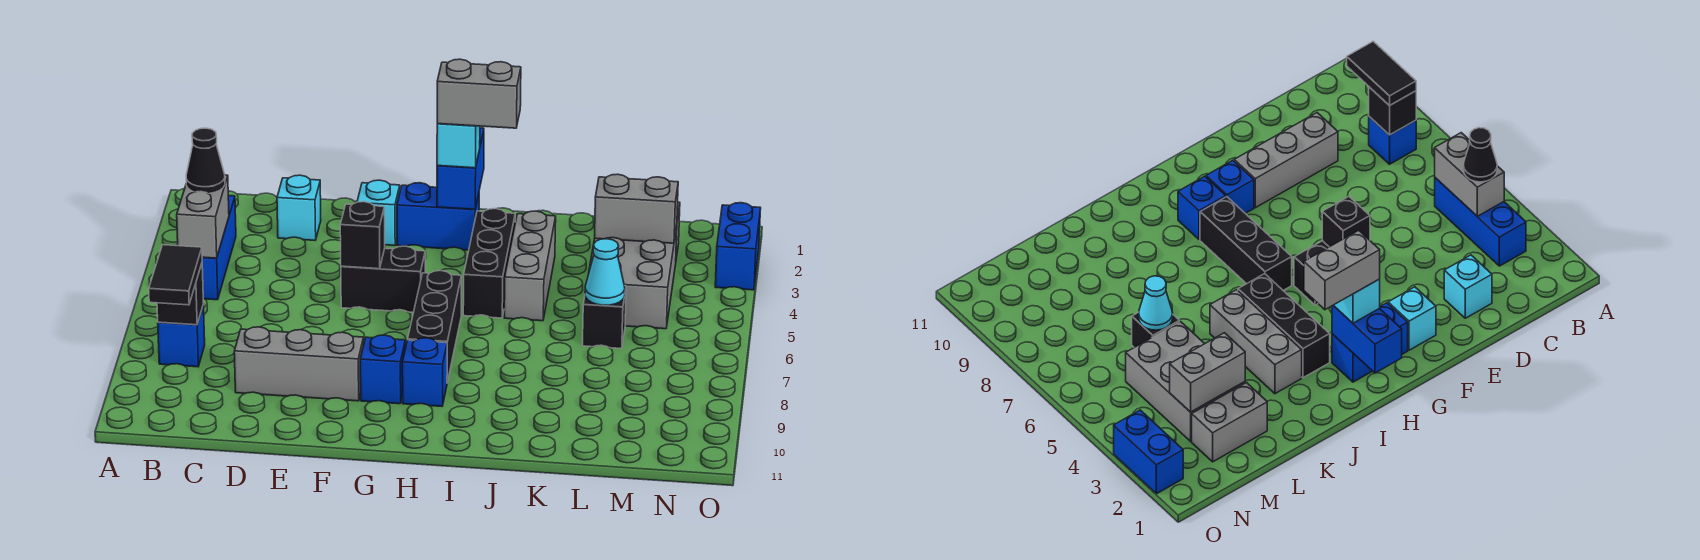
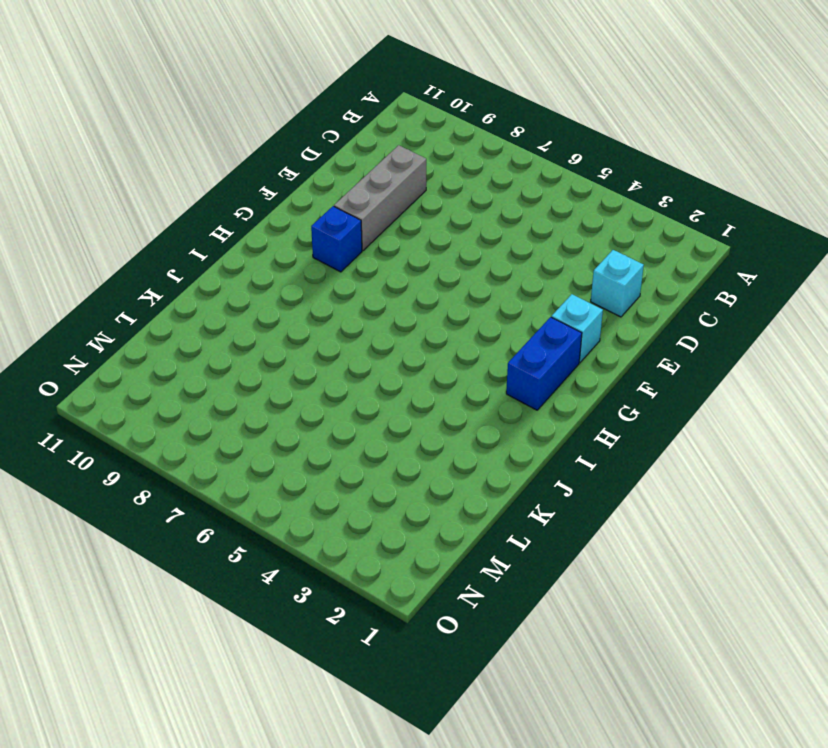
none -> blue brick B3:B5 level 1
none -> blue brick B8 level 1
none -> black brick F5:G5 level 1

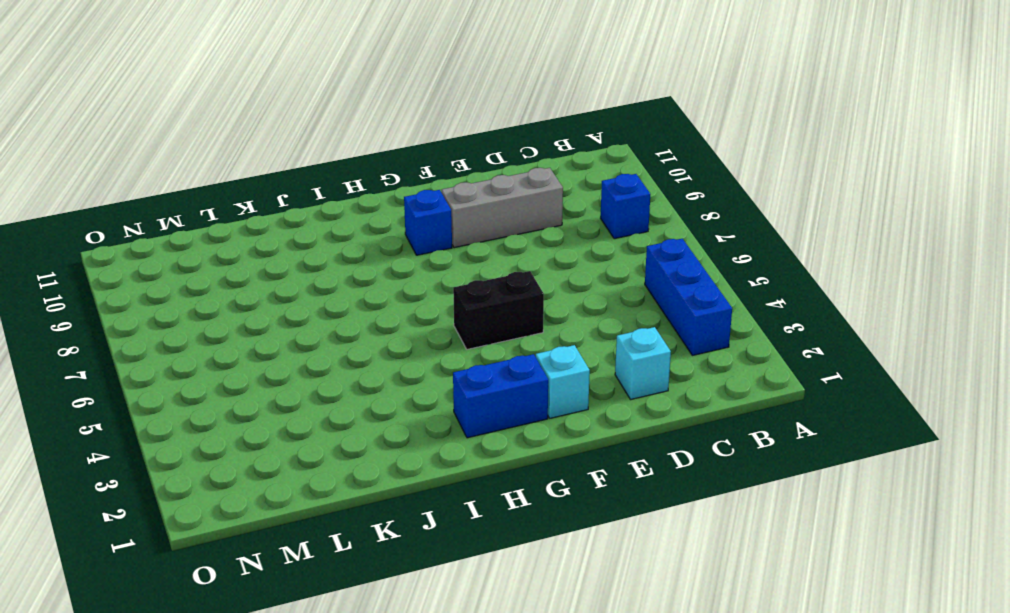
none -> black brick H6:H8 level 1
none -> blue brick H9 level 1
none -> black brick I3:I5 level 1

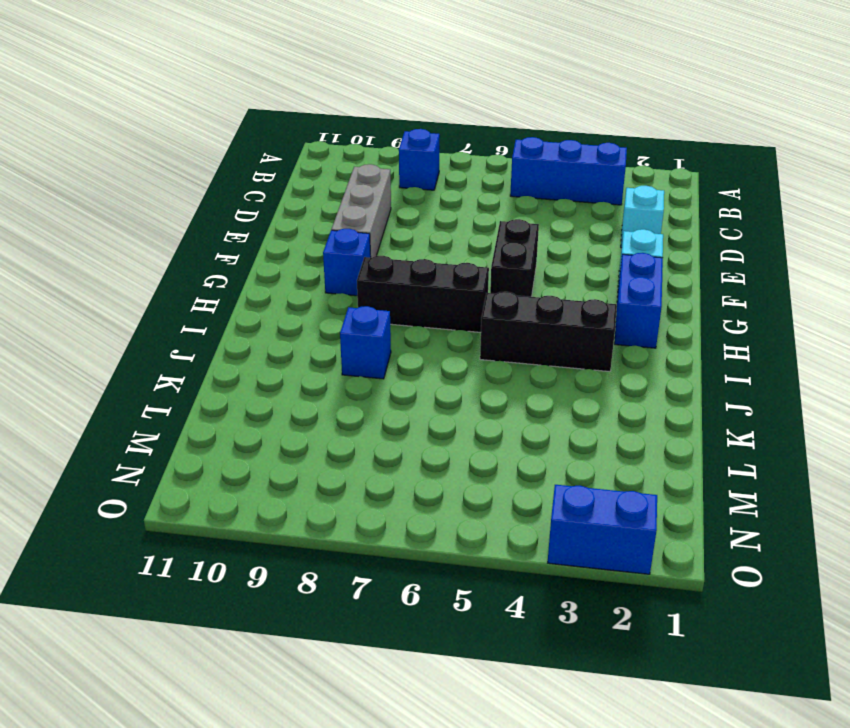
blue brick J8 level 1 -> blue brick H9 level 1
none -> grey brick J3:J5 level 1
none -> grey brick L2:M2 level 1
none -> grey brick L3:M5 level 1

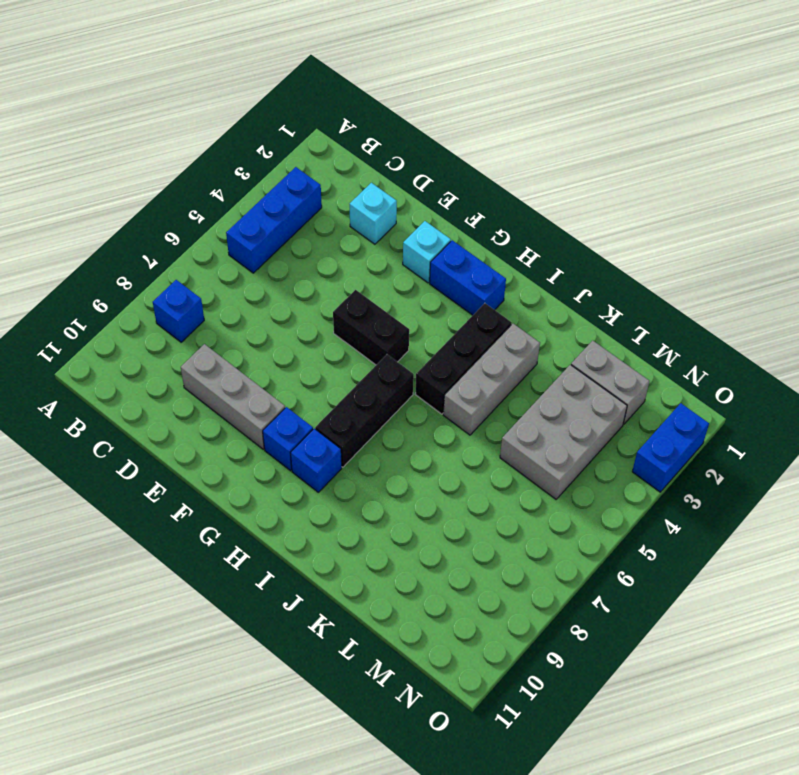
none -> black brick L6 level 1
none -> grey brick B4:B5 level 2
none -> black brick B8 level 2

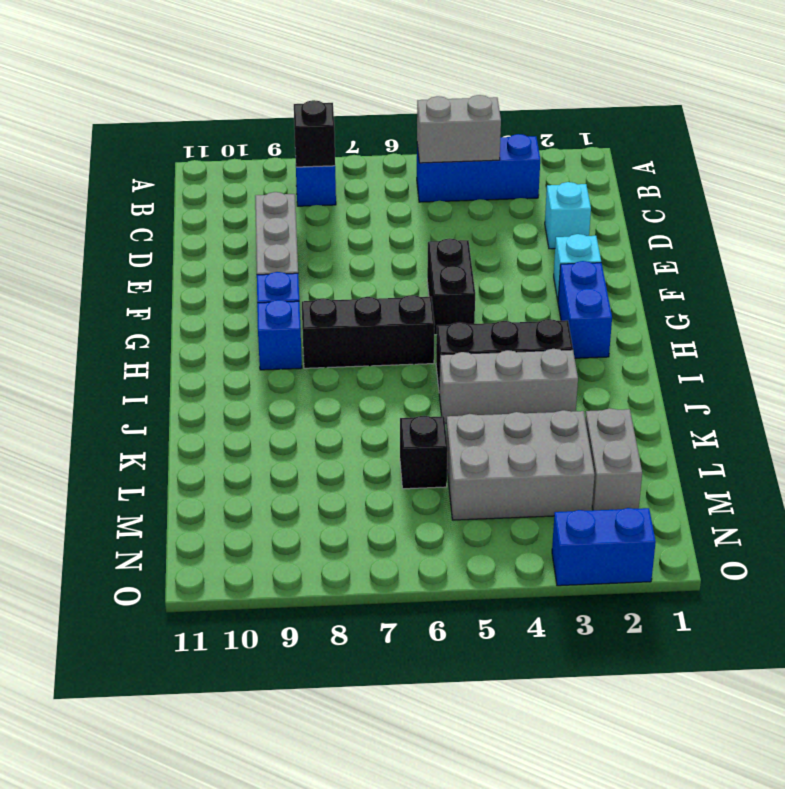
none -> black brick F5 level 2
none -> blue brick H1:H2 level 2
none -> grey brick L3:M3 level 2

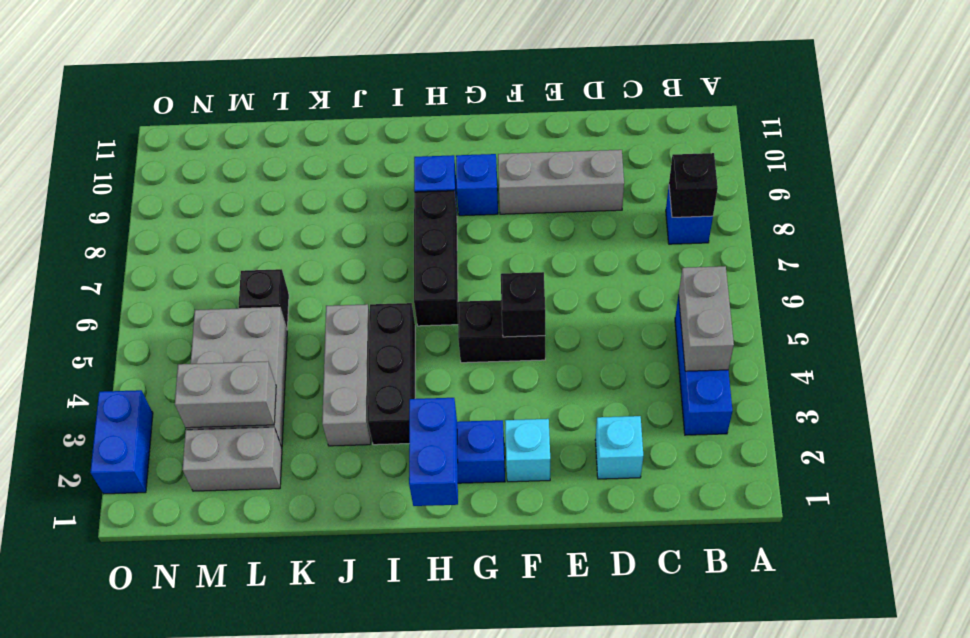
none -> cyan cone L6 level 2
none -> black cone B4 level 3
none -> black tile B8:B9 level 3

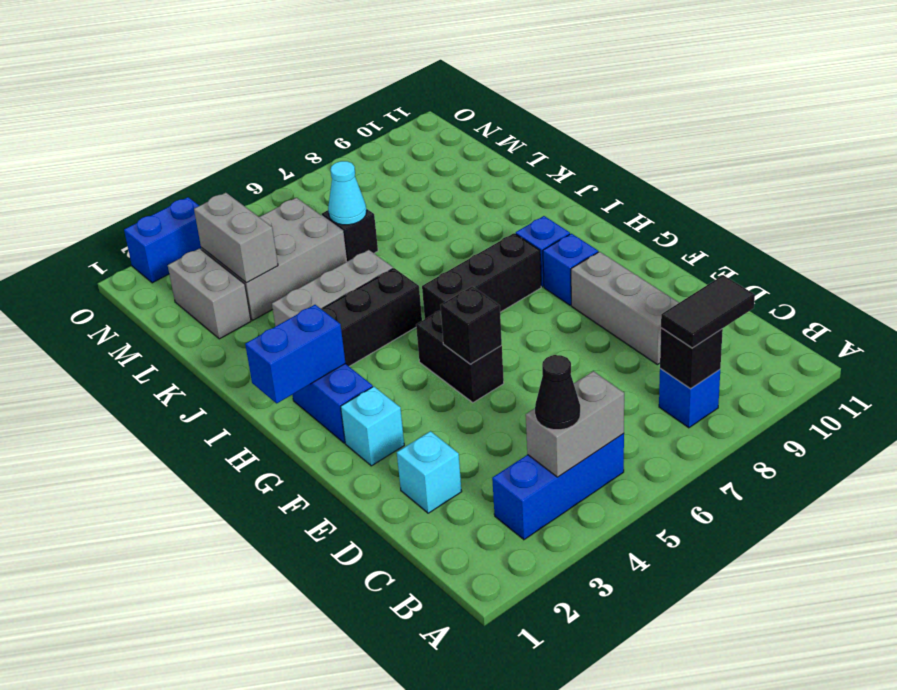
none -> cyan brick H2 level 3
none -> grey brick H2:I2 level 4

